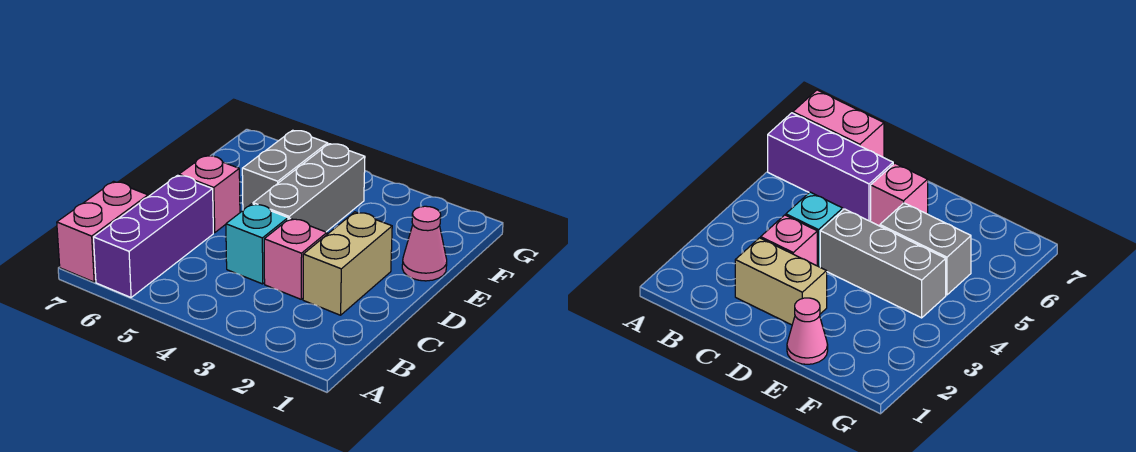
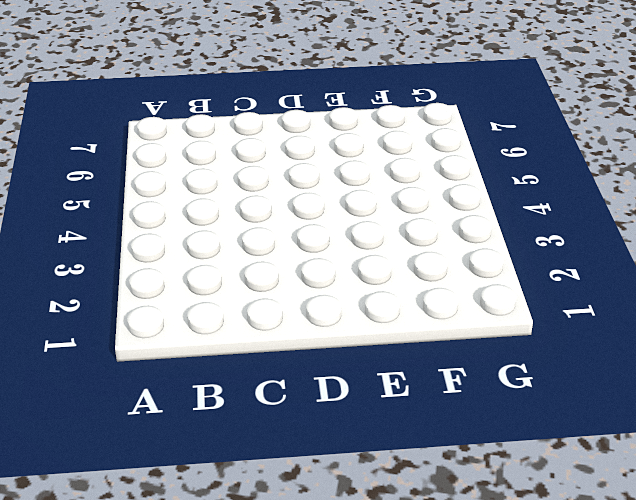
none -> purple brick A6:C6 level 1
none -> pink brick A7:B7 level 1

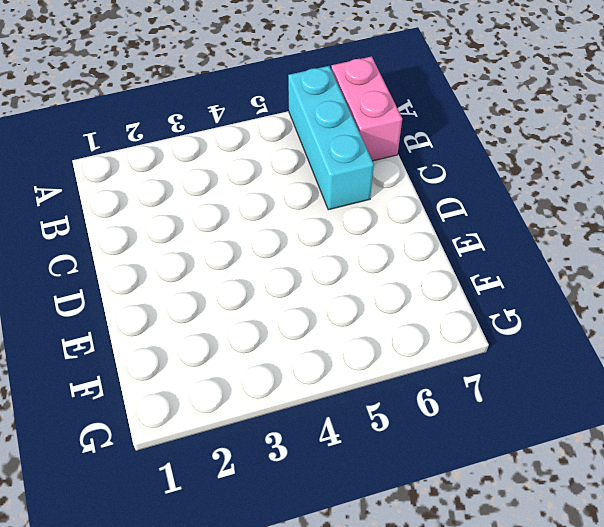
cyan brick A6:C6 level 1 -> purple brick A6:C6 level 1
none -> tan brick C2:D2 level 1
none -> pink brick C3 level 1

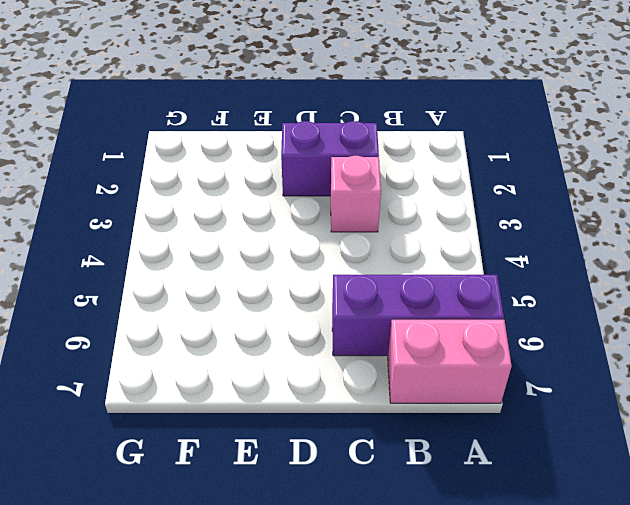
purple brick C2:D2 level 1 -> tan brick C2:D2 level 1
none -> cyan brick C4 level 1
none -> grey brick D4:F4 level 1

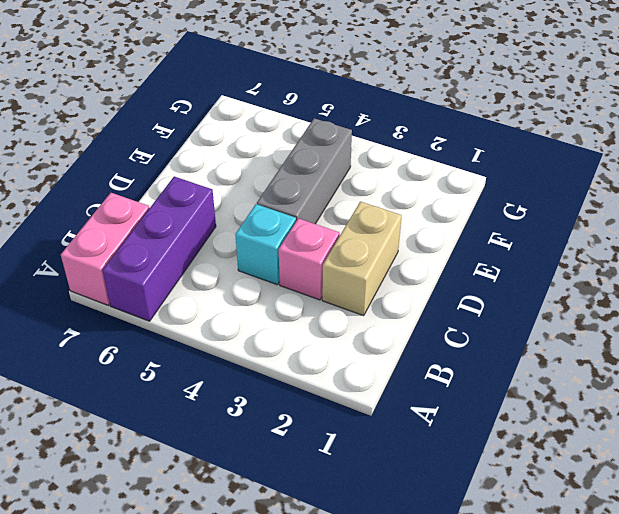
none -> pink brick D6 level 1
none -> pink cone E1 level 1

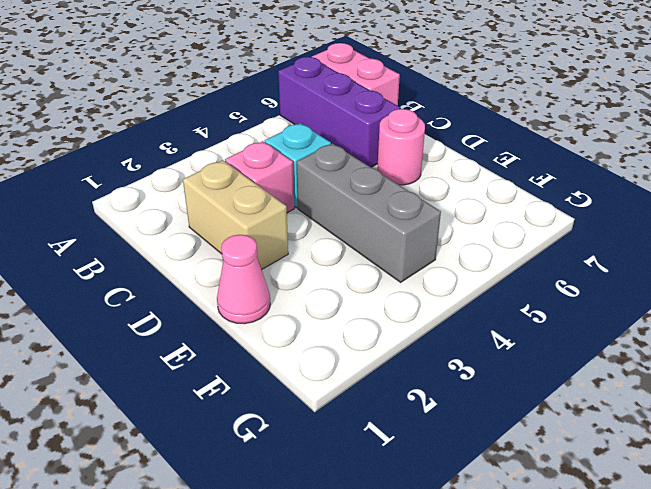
pink round brick D6 level 1 -> pink brick D6 level 1
none -> grey brick E5:F5 level 1

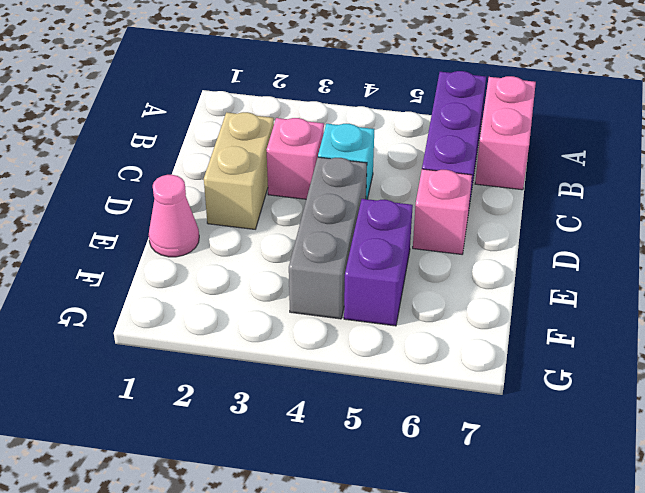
purple brick E5:F5 level 1 -> grey brick E5:F5 level 1

